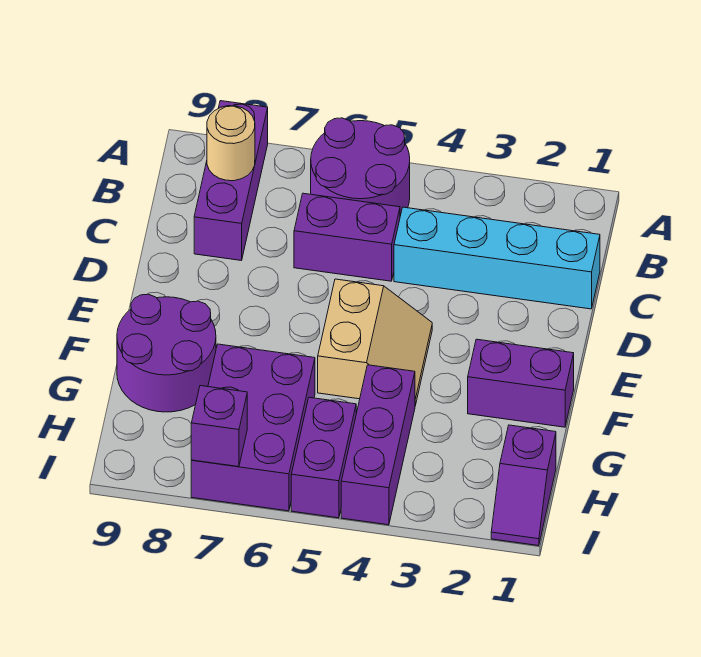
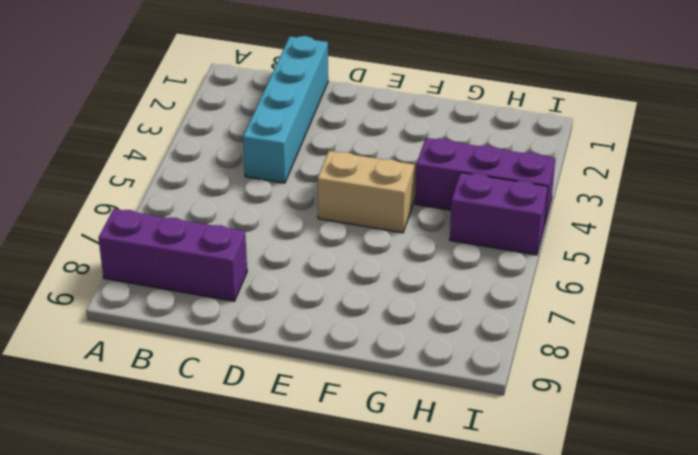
none -> purple round brick A5:B6 level 1
none -> purple brick C5:C6 level 1
none -> purple brick F1:F2 level 1

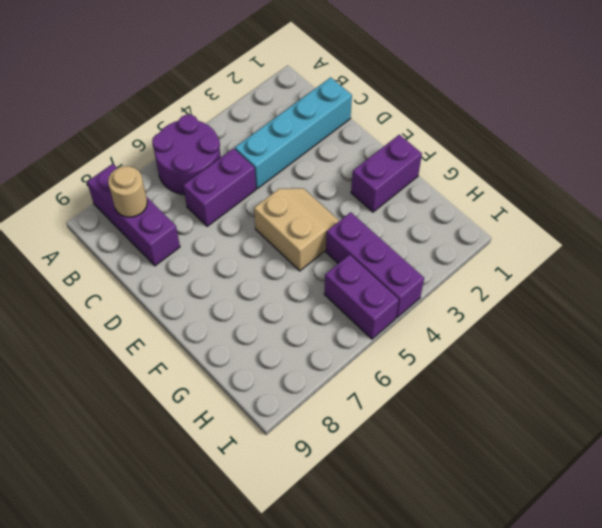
none -> purple round brick F8:G9 level 1
none -> purple brick G6:I7 level 1
none -> purple slope H1:I1 level 1 top H

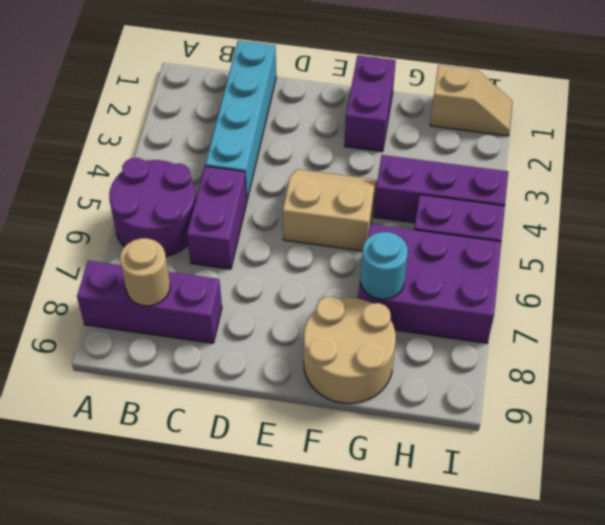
tan round brick F8:G9 level 1 -> purple round brick F8:G9 level 1
cyan round brick G7 level 2 -> none
tan slope H1:I1 level 1 top H -> purple slope H1:I1 level 1 top H
none -> purple brick I7 level 2

